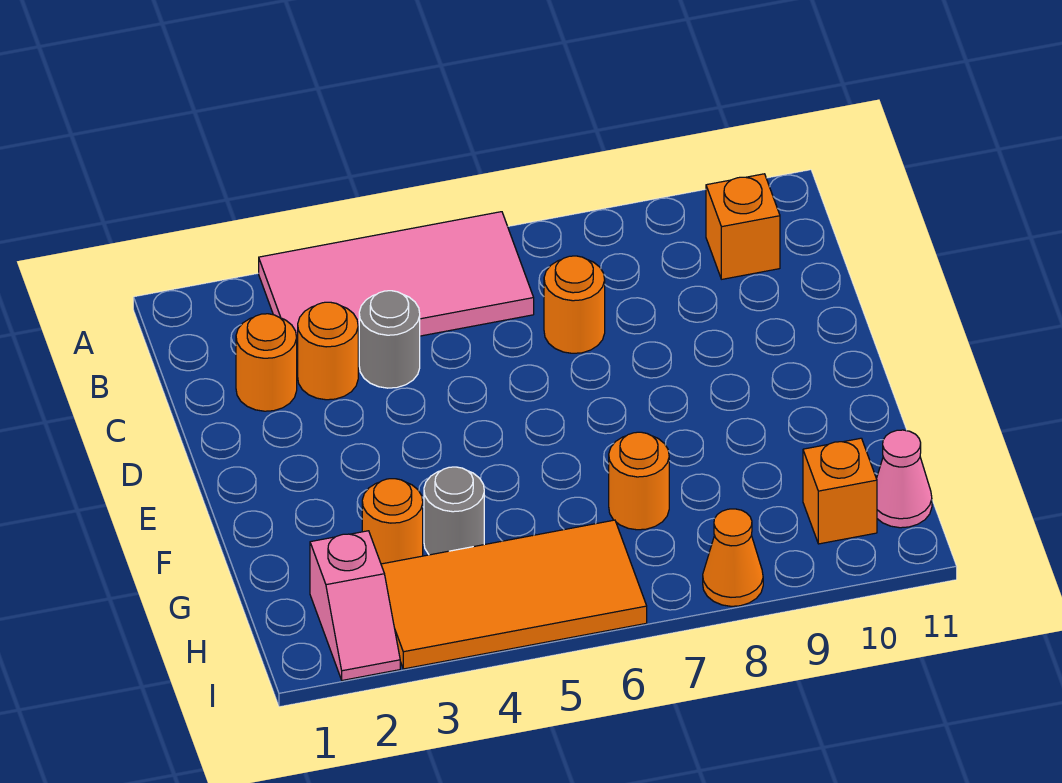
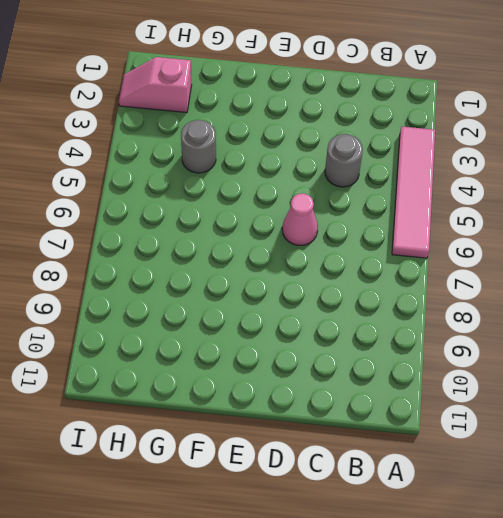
pink tile A3:A6 level 1 -> pink tile A3:B6 level 1
pink cone D6 level 1 -> pink cone H11 level 1
none -> orange brick B10 level 1
none -> orange round brick C2 level 1
none -> orange round brick C3 level 1

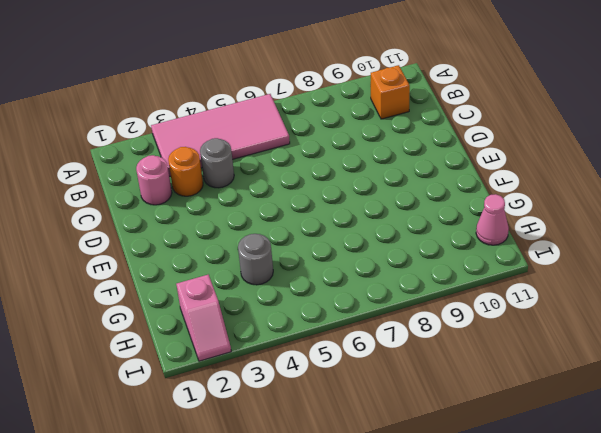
pink round brick C2 level 1 -> orange round brick C2 level 1
none -> orange round brick C7 level 1
none -> orange round brick G3 level 1
none -> orange round brick G7 level 1

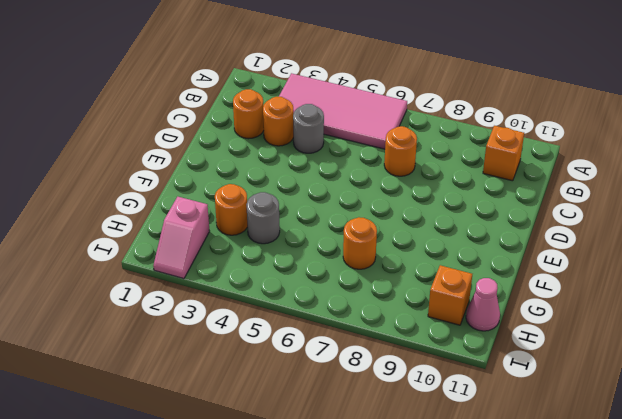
none -> orange tile H3:I6 level 1
none -> orange cone I8 level 1

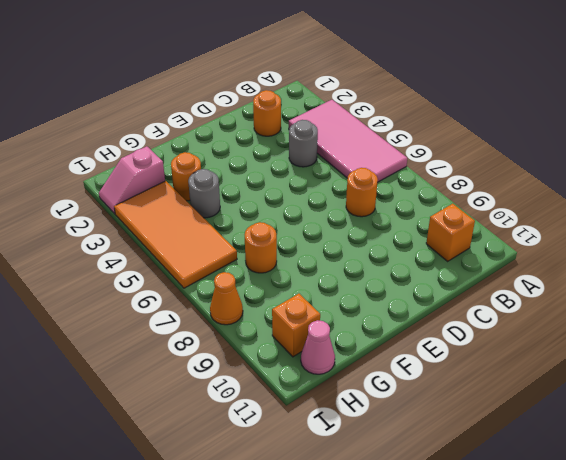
none -> orange round brick C3 level 1

